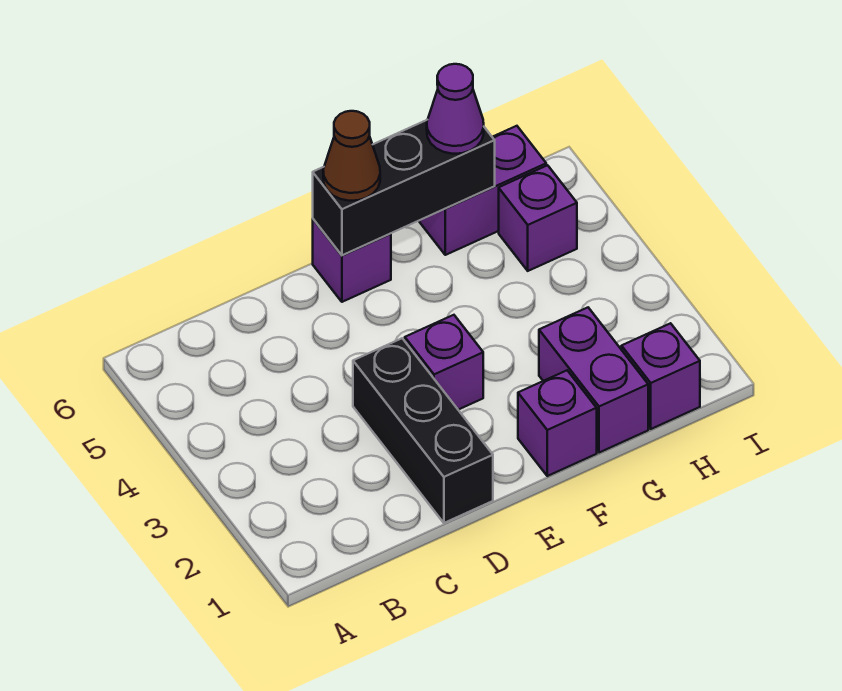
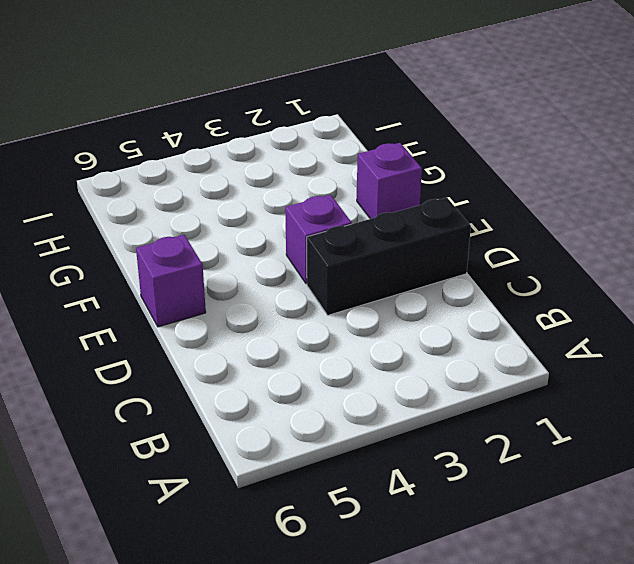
none -> purple brick G1:G2 level 1
none -> purple brick G6:H6 level 1

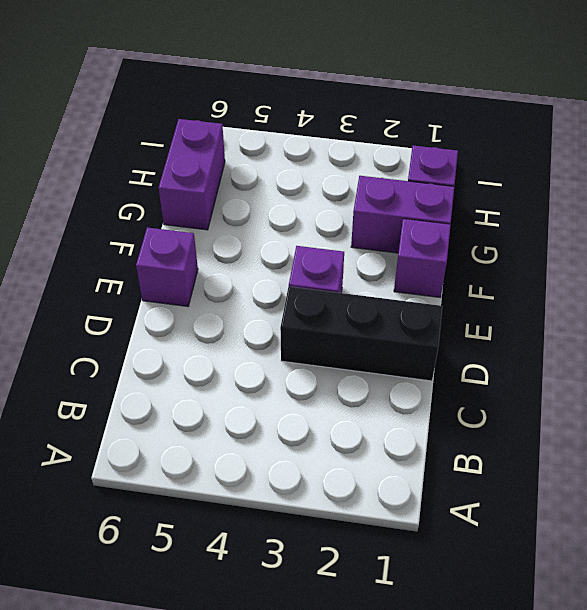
none -> purple brick H5 level 1
none -> black brick E6:G6 level 2

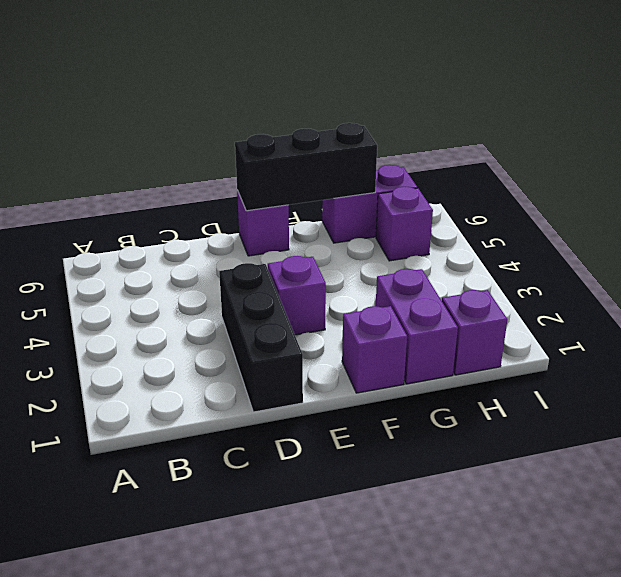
none -> brown cone E6 level 3
none -> purple cone G6 level 3

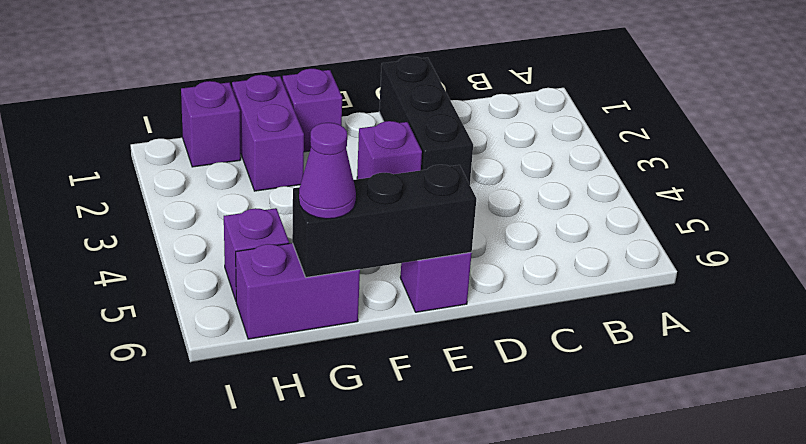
none -> brown cone E6 level 3

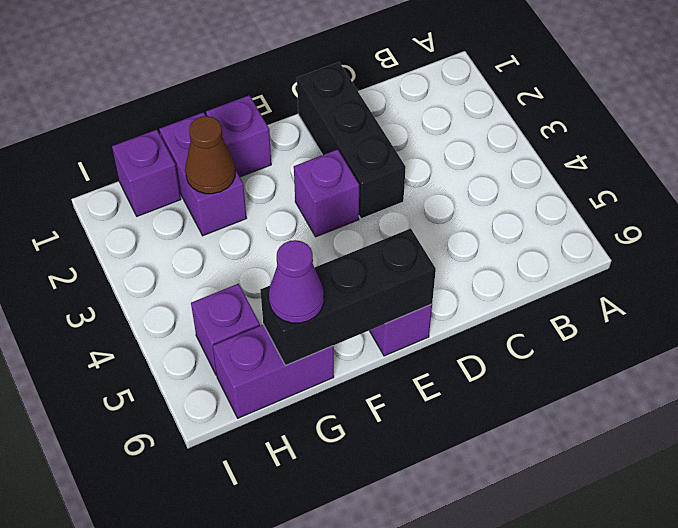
brown cone G2 level 2 -> brown cone E6 level 3

